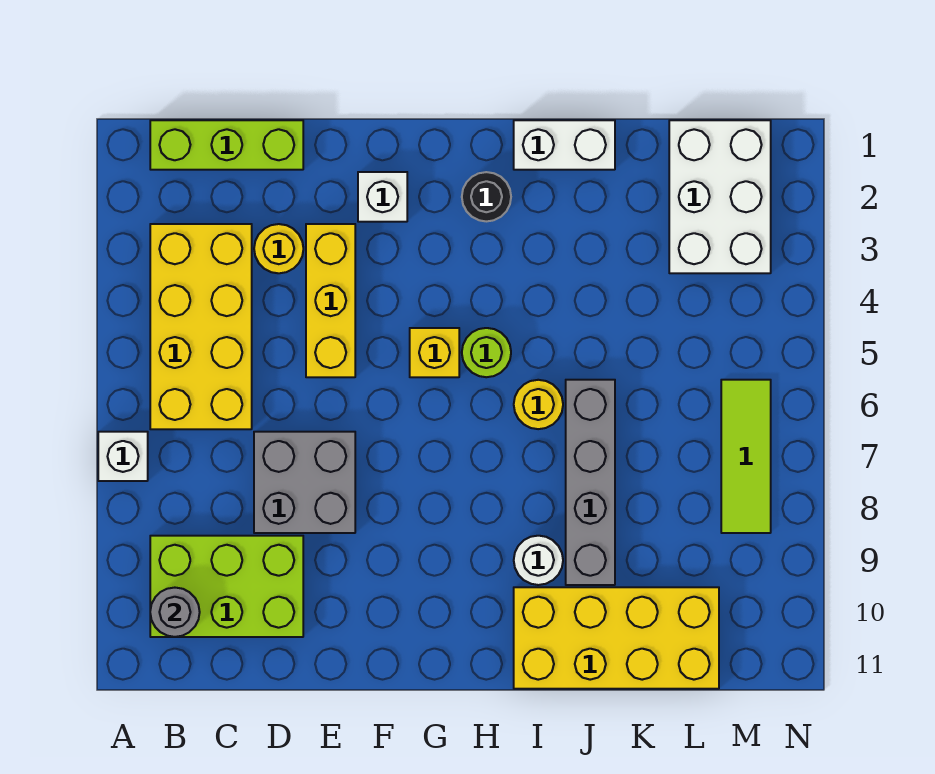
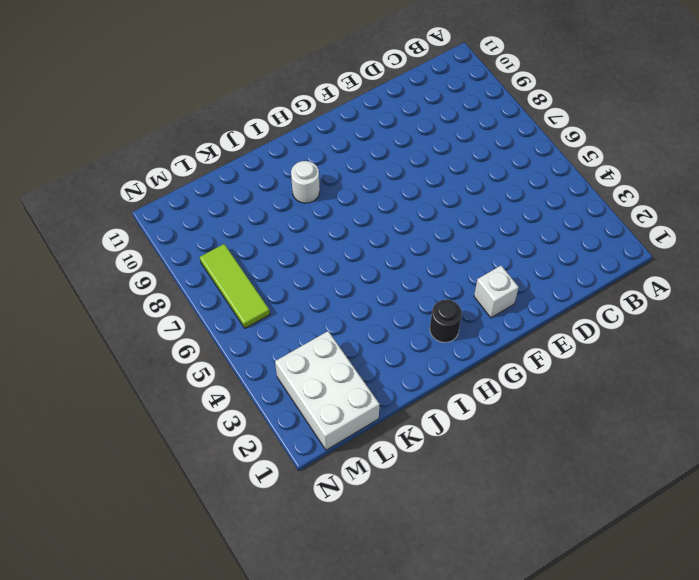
none -> white brick A7 level 1
none -> lime brick B1:D1 level 1
none -> yellow brick B3:C6 level 1

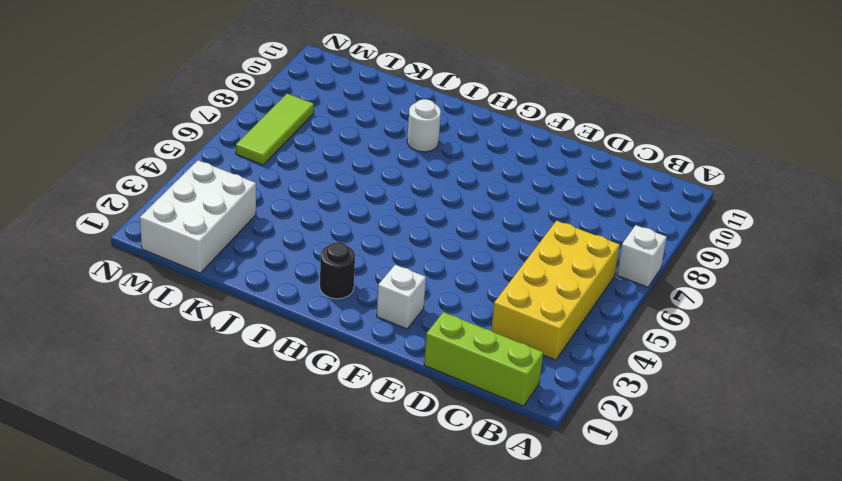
none -> lime brick B9:D10 level 1
none -> yellow round brick D3 level 1
none -> grey brick D7:E8 level 1

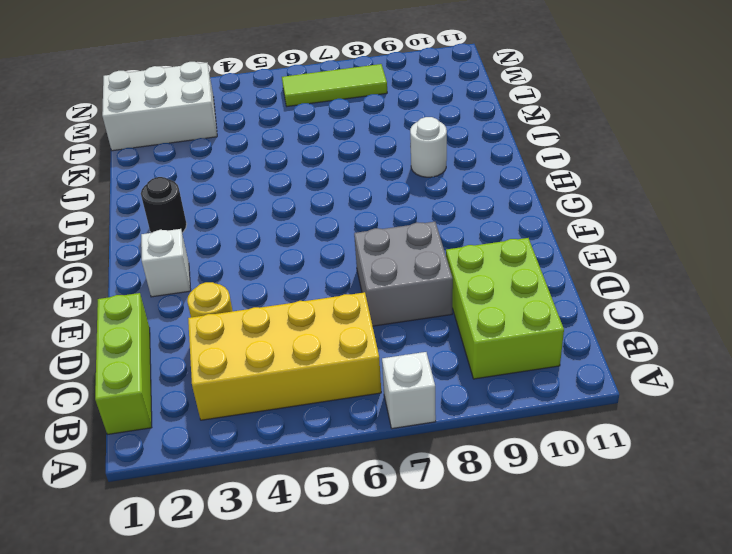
none -> yellow brick E3:E5 level 1
none -> yellow brick G5 level 1
none -> lime round brick H5 level 1

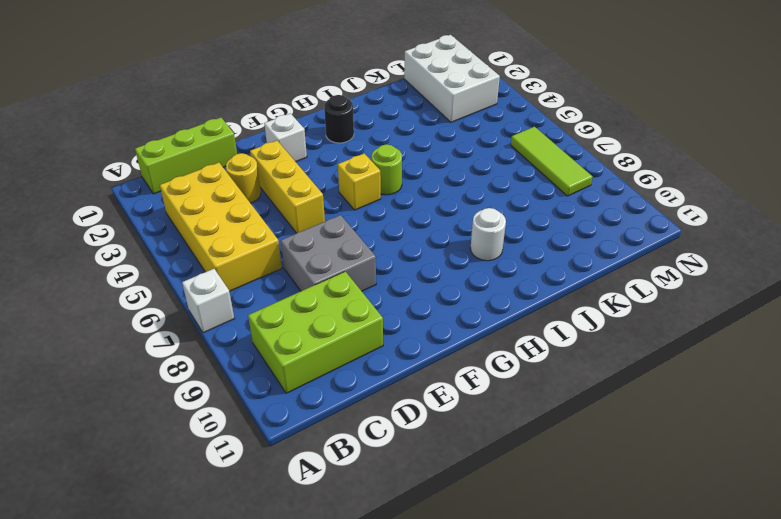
none -> white brick I1:J1 level 1
none -> yellow round brick I6 level 1
none -> yellow brick I10:L11 level 1

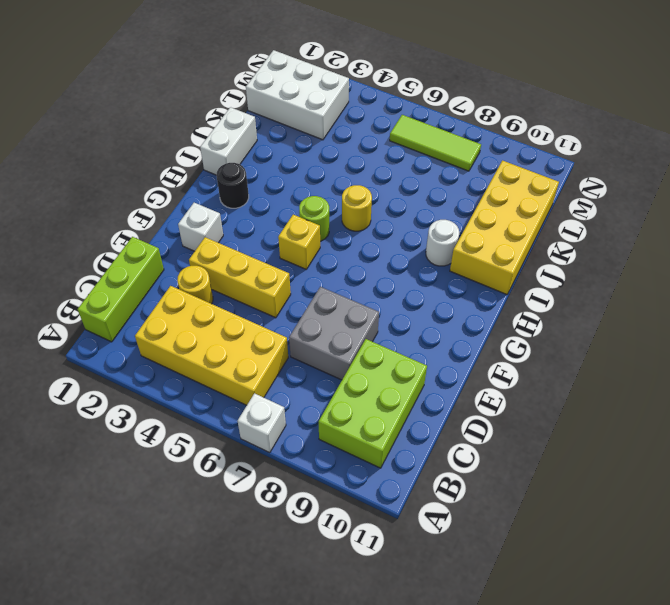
none -> grey brick J6:J9 level 1
none -> grey round brick B10 level 2

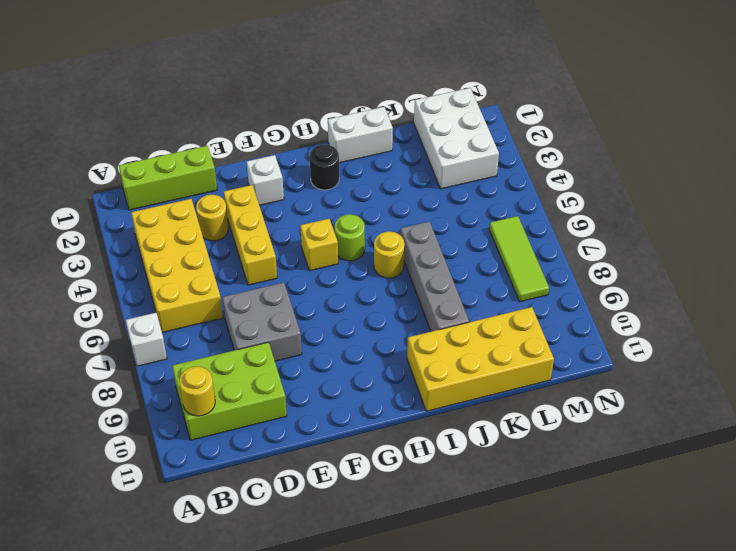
yellow round brick B10 level 2 -> grey round brick B10 level 2
none -> white round brick I9 level 1

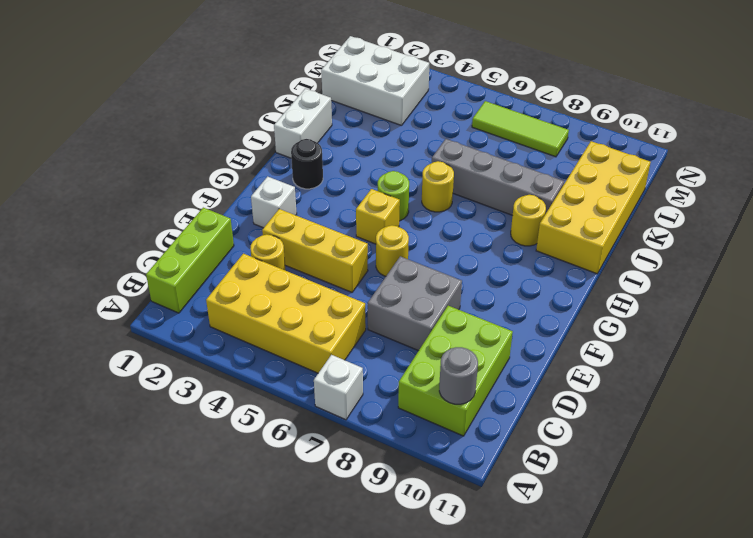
yellow round brick F6 level 1 -> none
yellow round brick I9 level 1 -> white round brick I9 level 1

